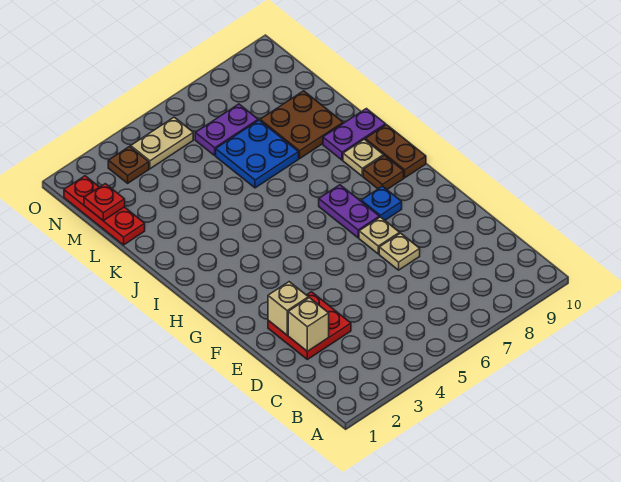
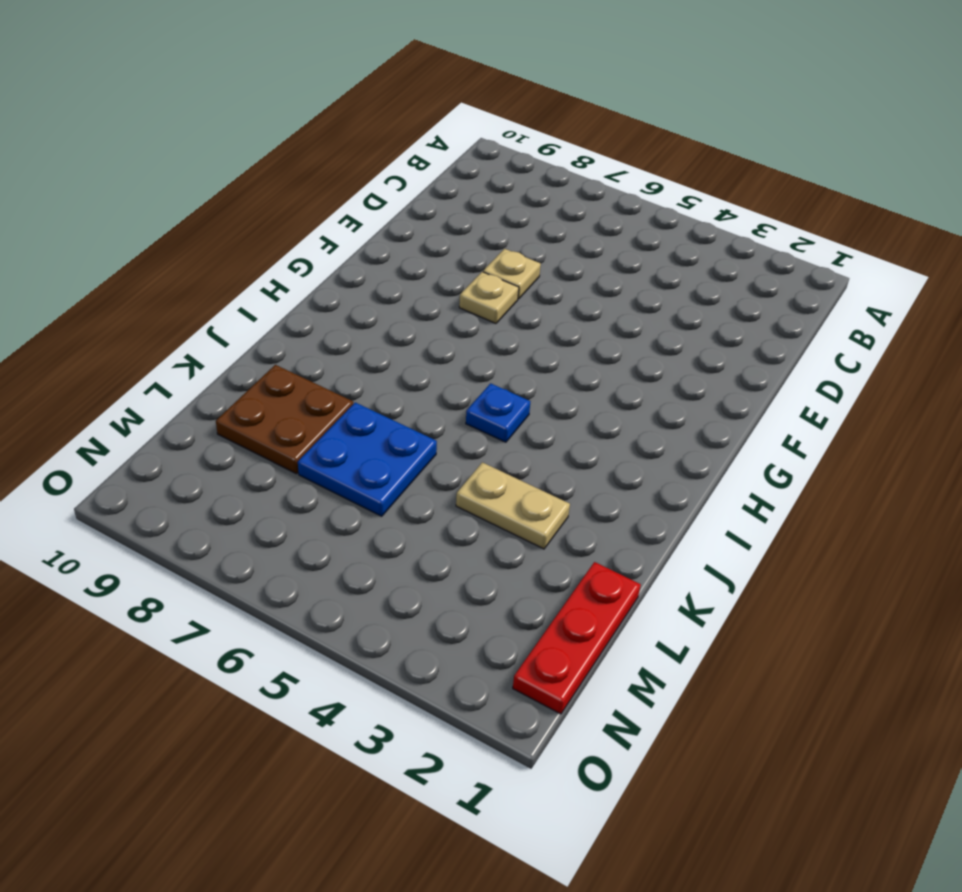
blue plate I5 level 1 -> blue plate G8 level 1
tan plate K3:K4 level 1 -> tan plate N4:N5 level 1
none -> red plate D2:E3 level 1
none -> purple plate G7:H7 level 1
none -> brown plate H9 level 1

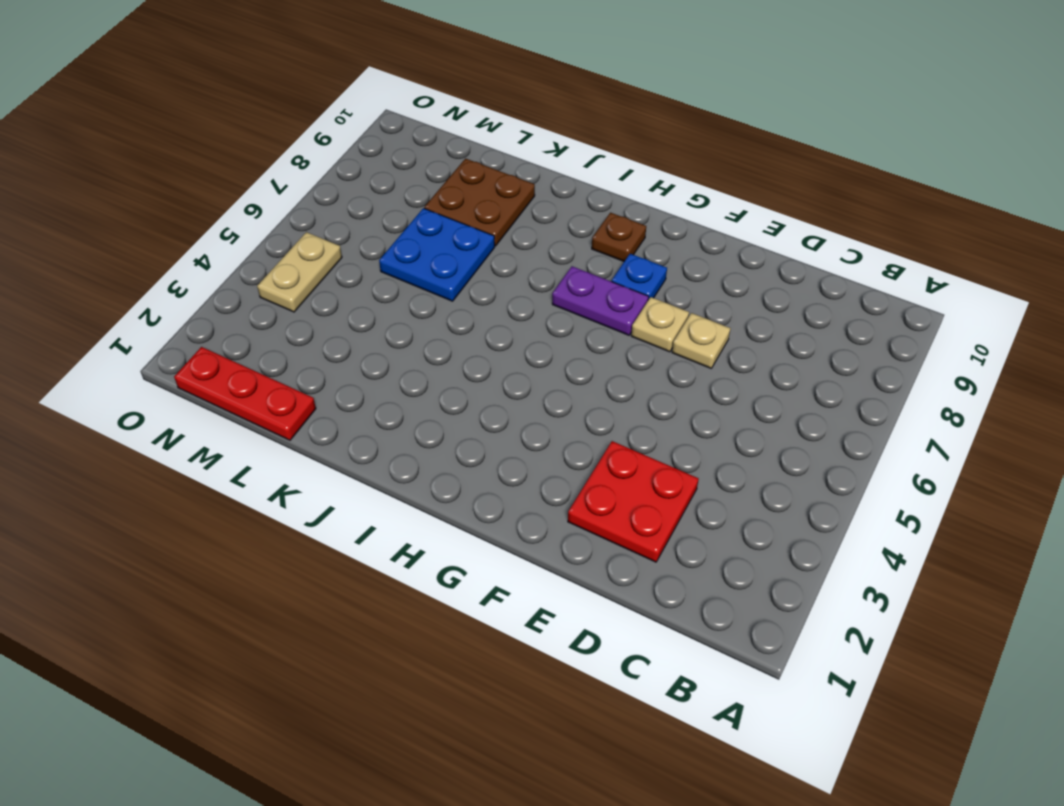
none -> brown plate H10:I10 level 1
none -> tan plate I9 level 1
none -> purple plate J9:J10 level 1

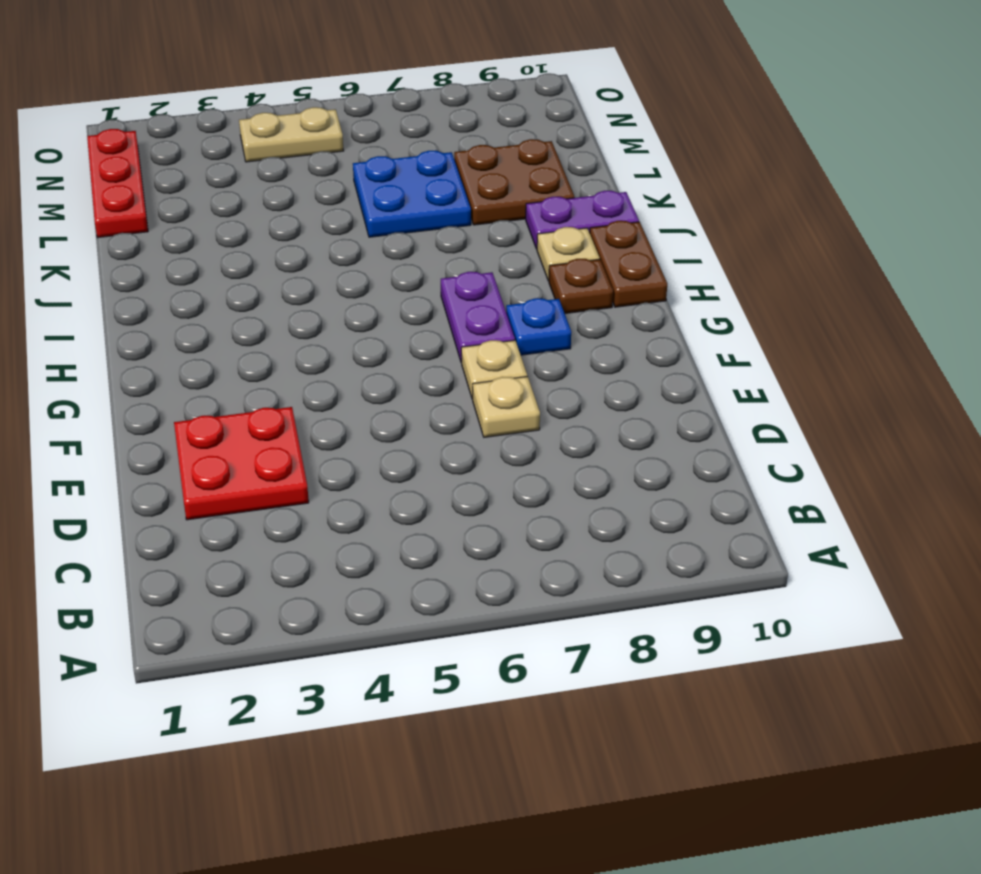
none -> purple plate M6:M7 level 1
none -> brown plate N3 level 1
none -> tan brick D2 level 2

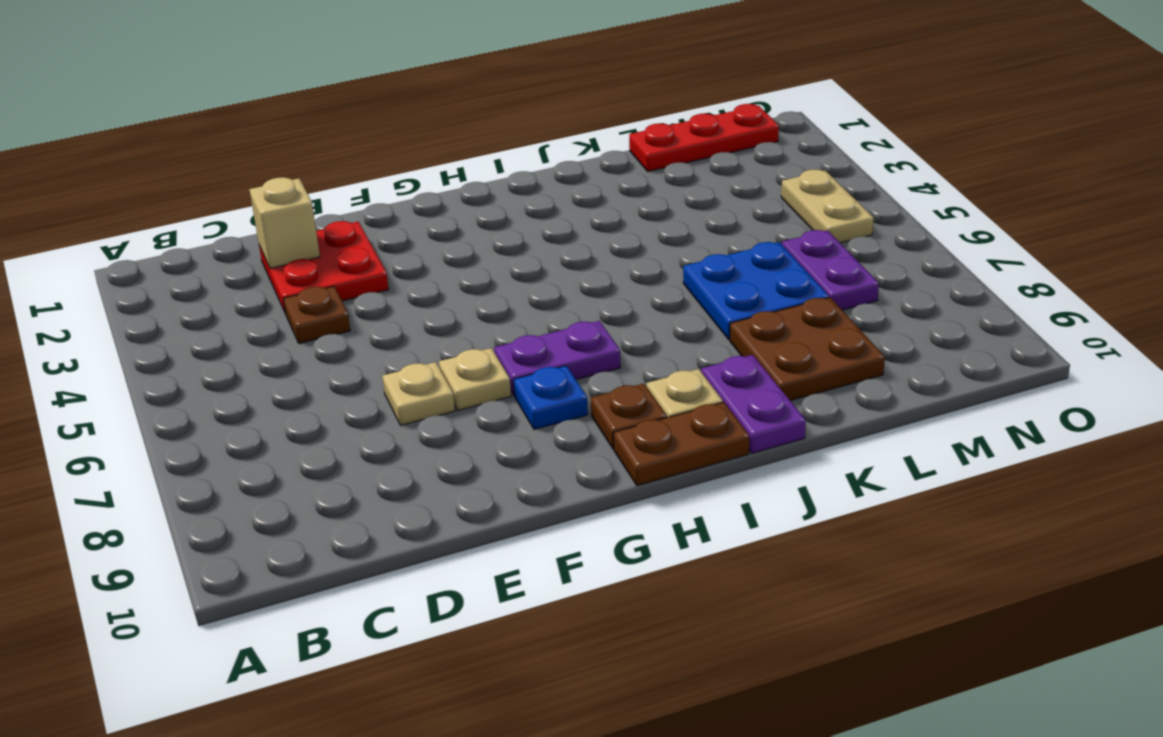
brown plate D4 level 1 -> brown plate N3 level 1
none -> tan brick E2 level 2
none -> red plate M1 level 2

